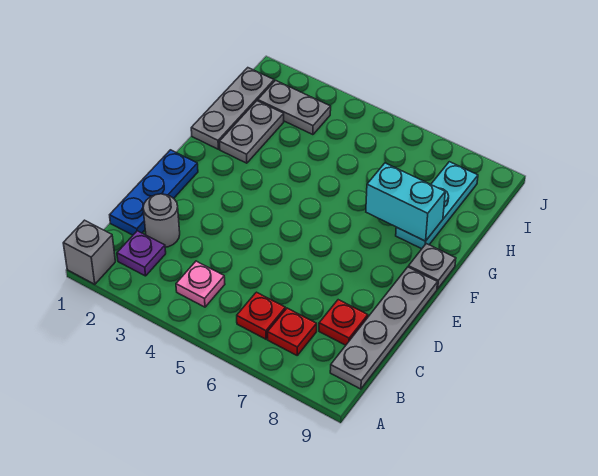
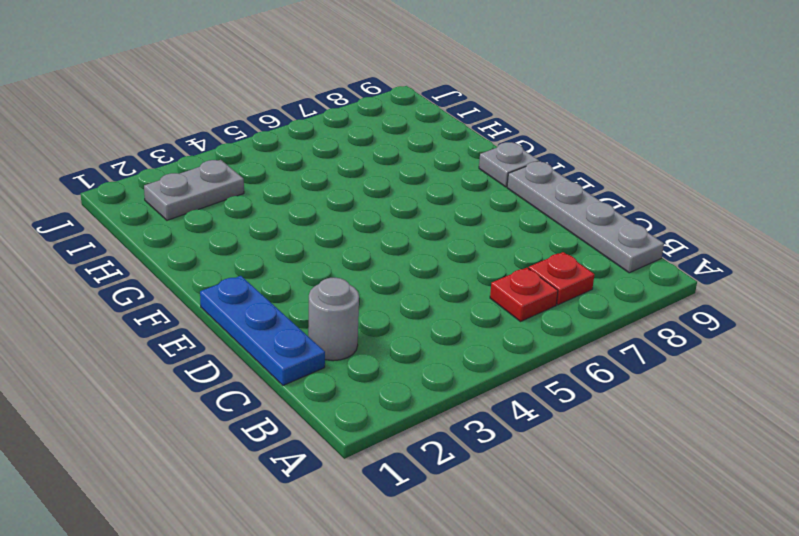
none -> grey brick A1 level 1
none -> purple plate B2 level 1
none -> pink plate B4 level 1

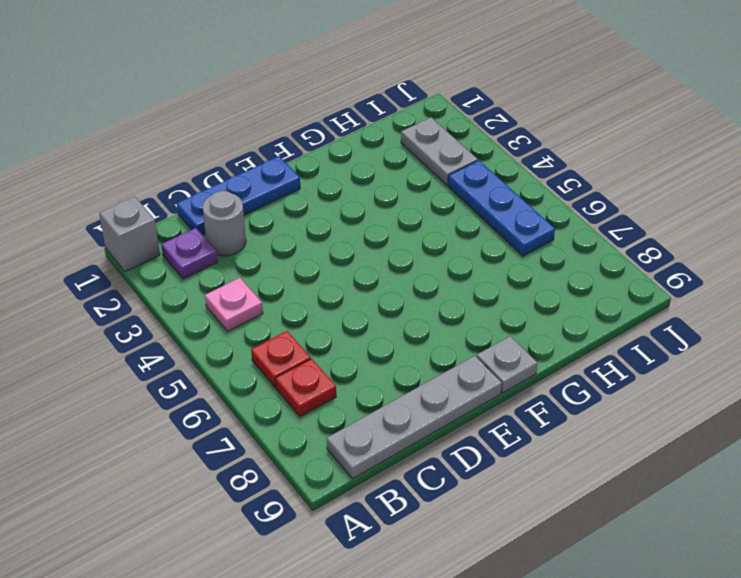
blue plate I4:I6 level 1 -> none
none -> red plate C8 level 1
none -> grey plate G1:I1 level 1
none -> grey plate G2:H2 level 1

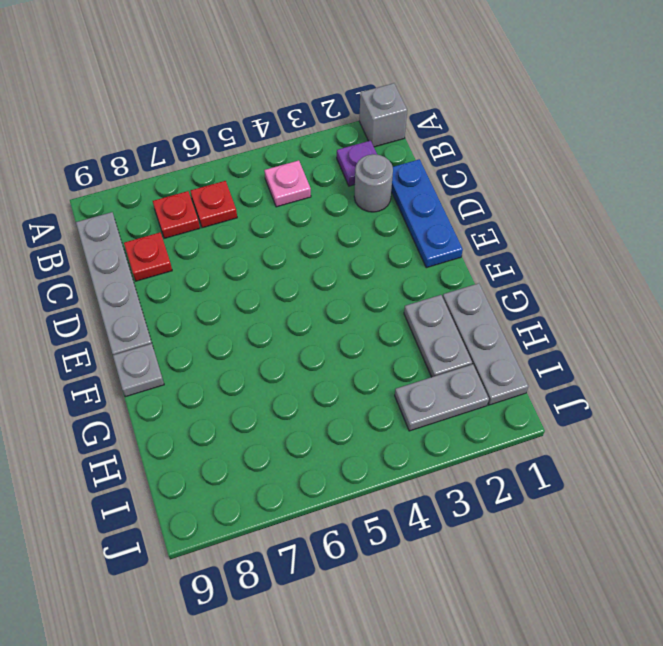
none -> cyan plate G8:I8 level 1
none -> cyan brick G7:G8 level 2

